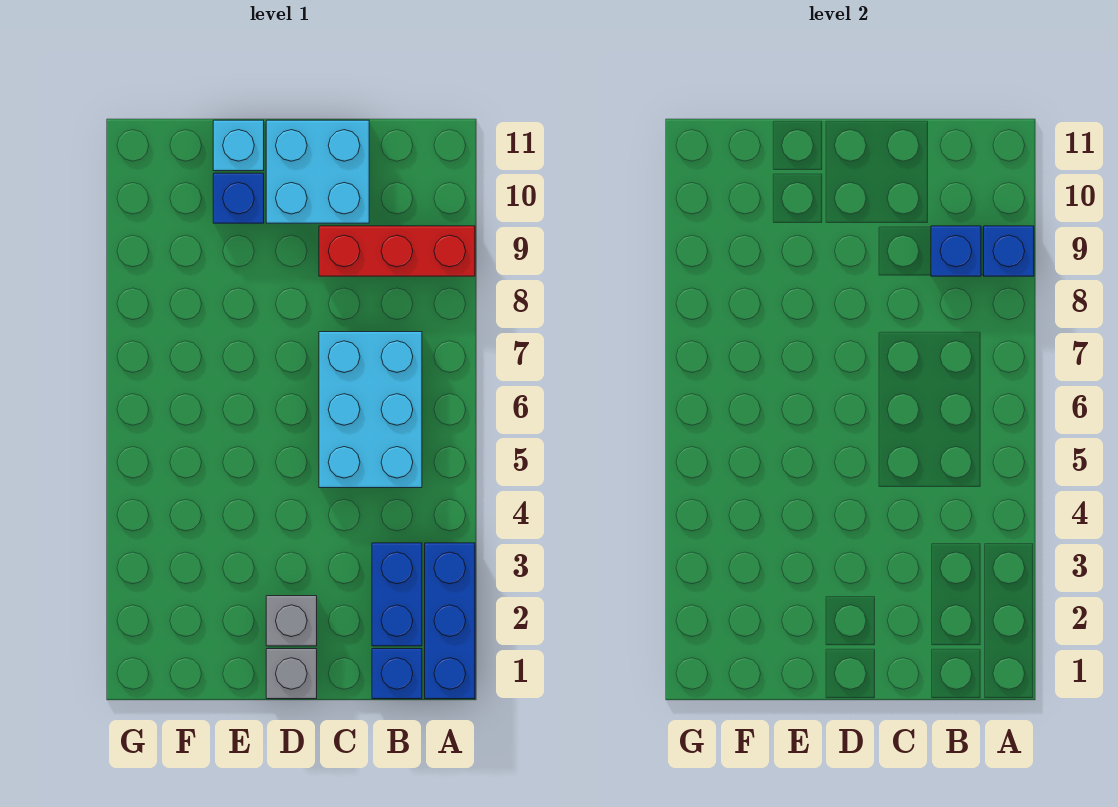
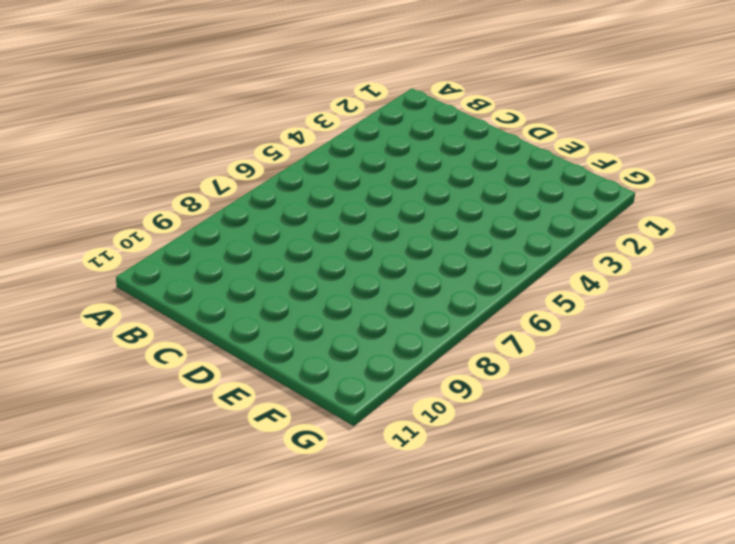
none -> blue brick A1:A3 level 1
none -> red brick A9:C9 level 1
none -> blue brick B1 level 1

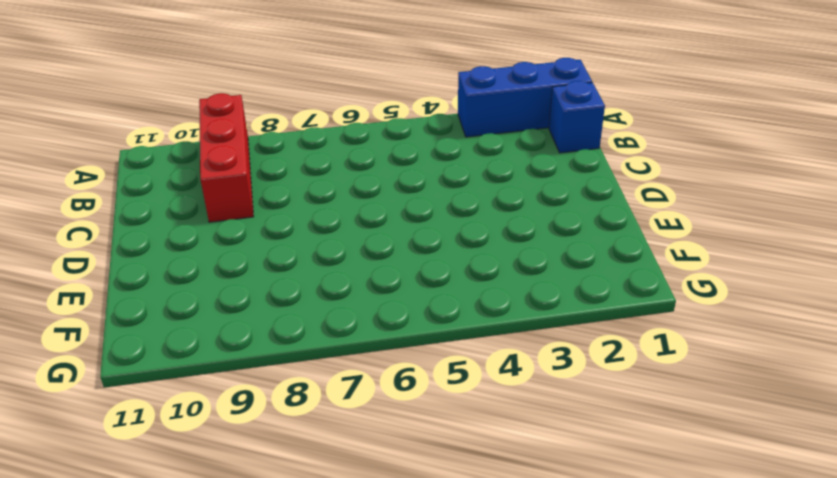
none -> blue brick B2:B3 level 1
none -> cyan brick B5:C7 level 1
none -> cyan brick C10:D11 level 1

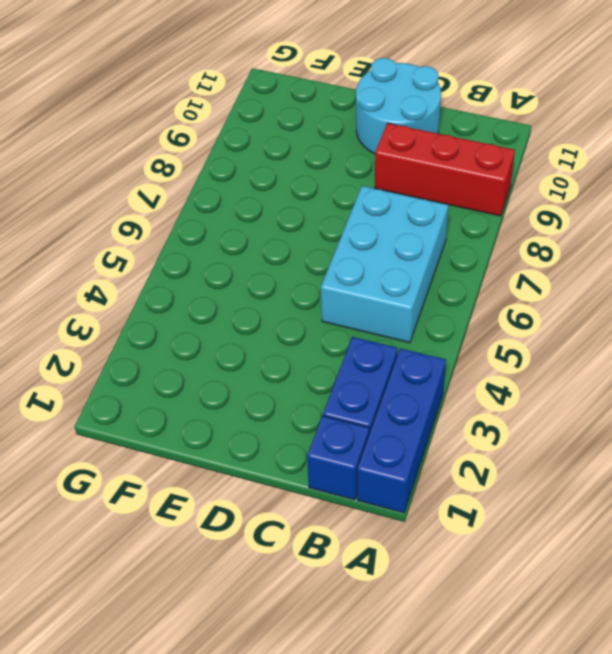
cyan round brick C10:D11 level 1 -> cyan brick C10:D11 level 1
none -> grey brick D1 level 1
none -> grey brick D2 level 1
none -> blue brick E10 level 1

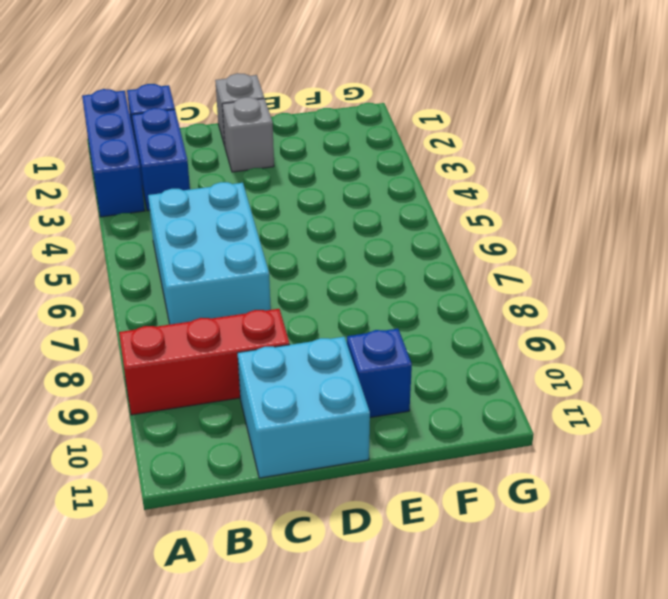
none -> cyan brick E11 level 1
none -> blue brick A9 level 2
none -> blue brick B9 level 2

